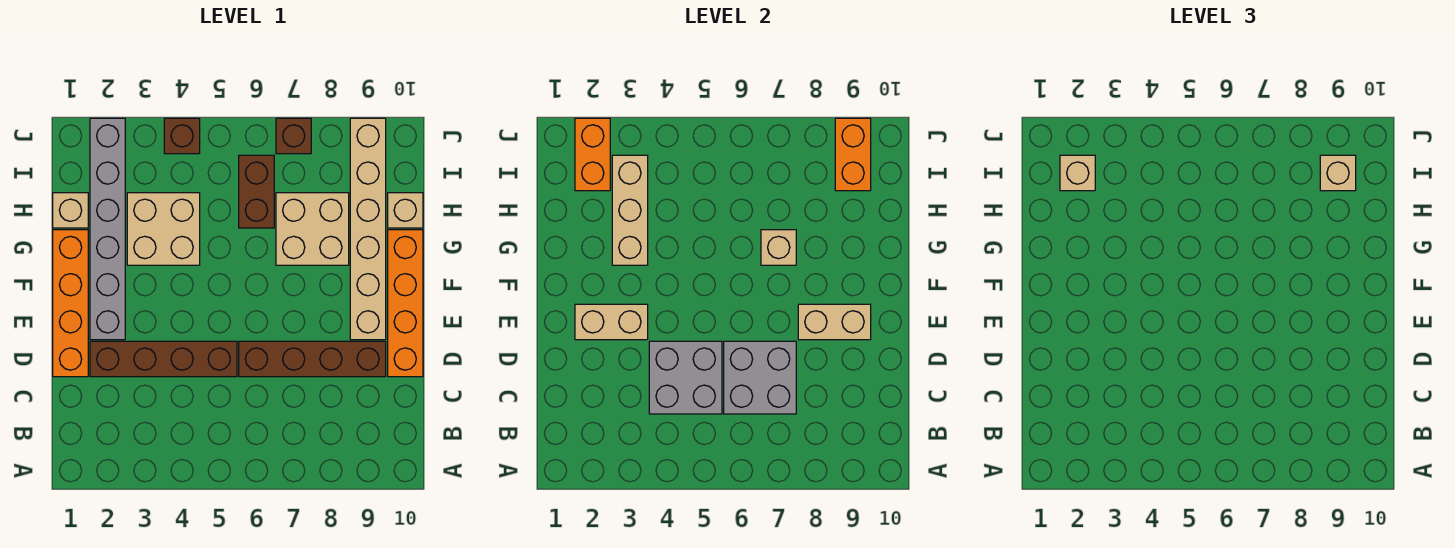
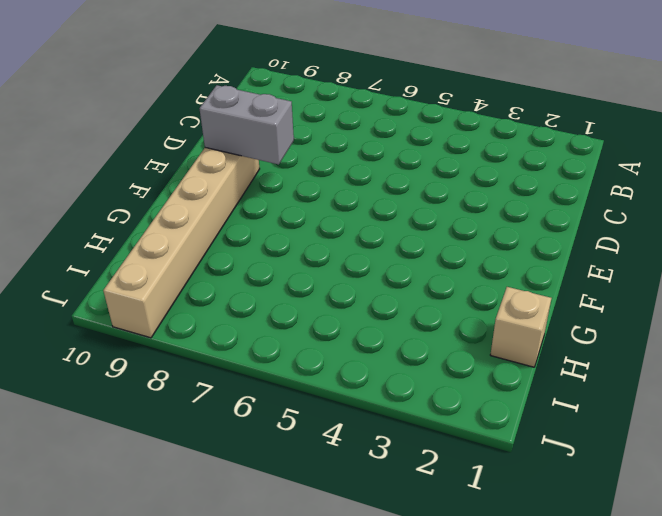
grey brick E8:E9 level 2 -> tan brick E8:E9 level 2
none -> orange brick D1:G1 level 1
none -> brown brick D2:D5 level 1
none -> brown brick D6:D9 level 1

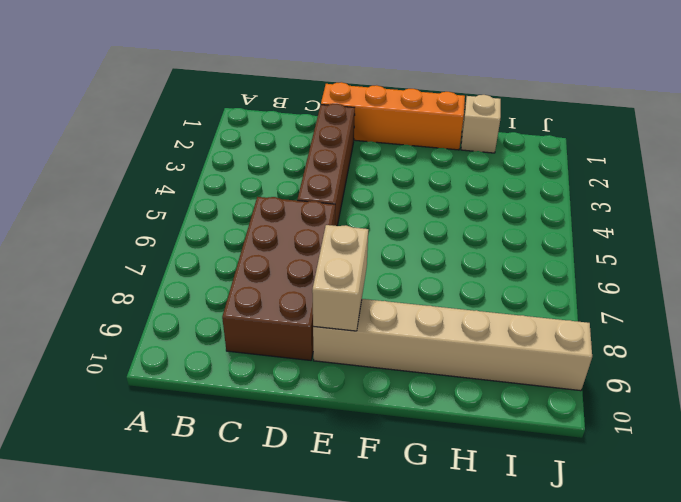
brown brick C6:D9 level 1 -> brown brick D6:D9 level 1
none -> orange brick D10:G10 level 1
none -> grey brick E2:J2 level 1
none -> tan brick G3:H4 level 1

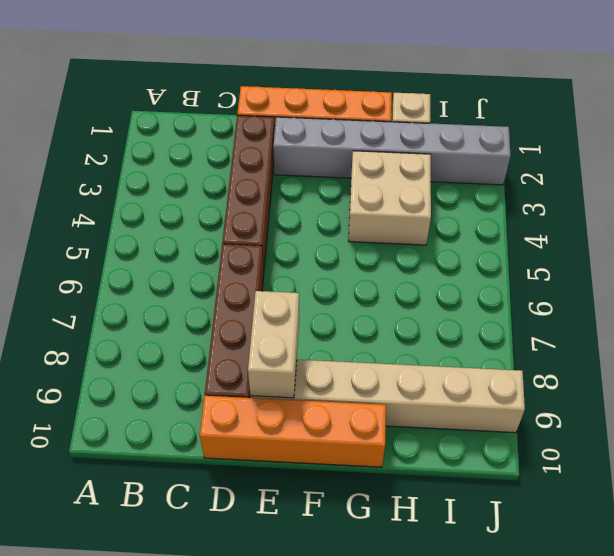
none -> tan brick G7:H8 level 1
none -> brown brick H6:I6 level 1
none -> tan brick H10 level 1

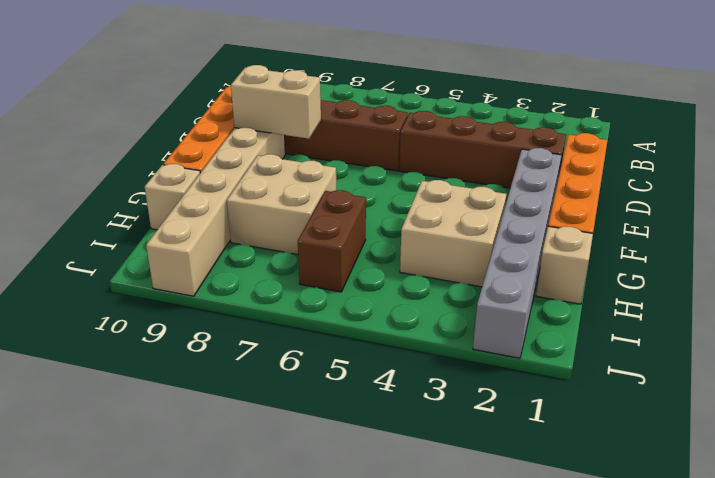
none -> brown brick J4 level 1
none -> brown brick J7 level 1
none -> grey brick C4:D5 level 2

